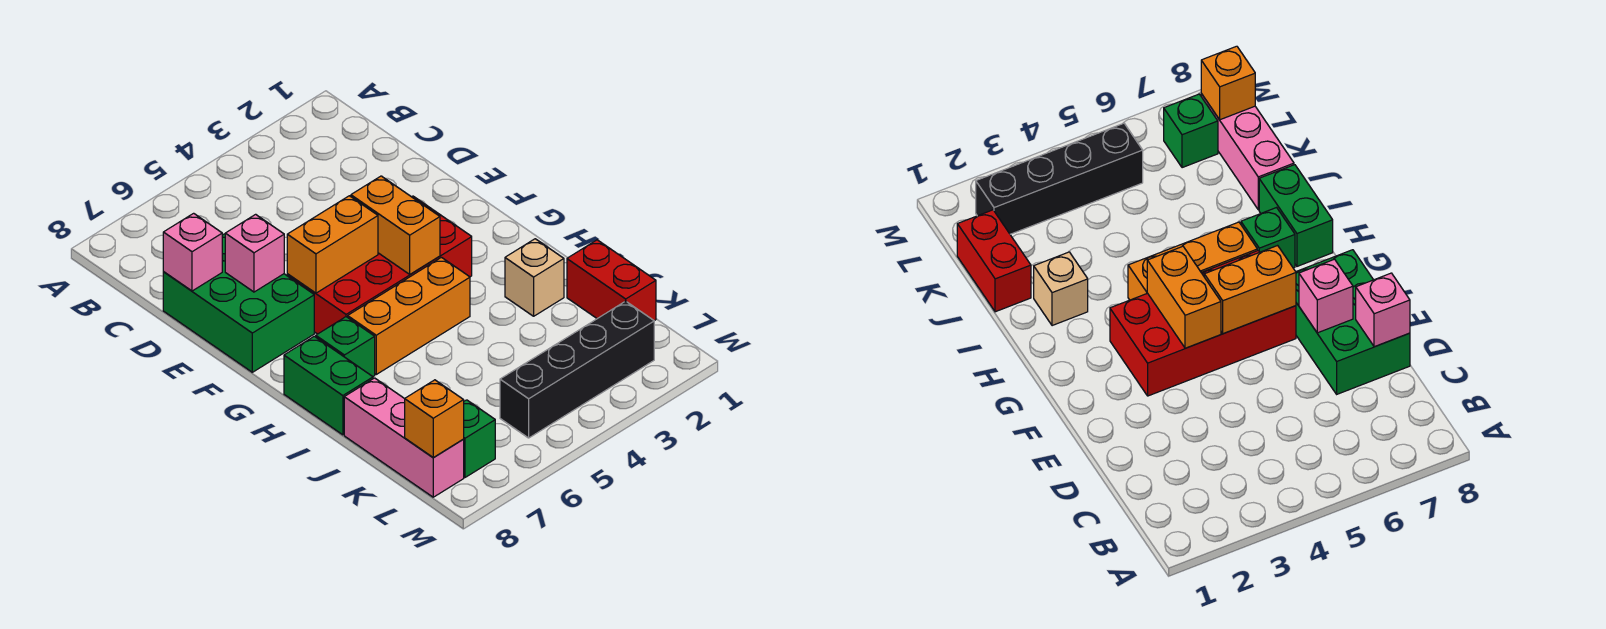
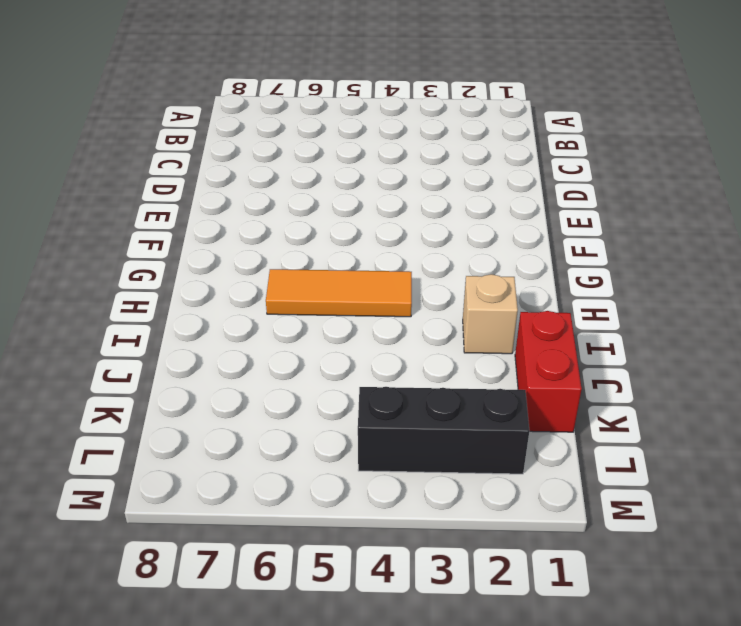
orange tile H4:H6 level 1 -> orange brick H4:H6 level 1
black brick L2:L4 level 1 -> black brick L2:L5 level 1
none -> green brick D7:F8 level 1
none -> red brick F3:G6 level 1
none -> green brick H7 level 1

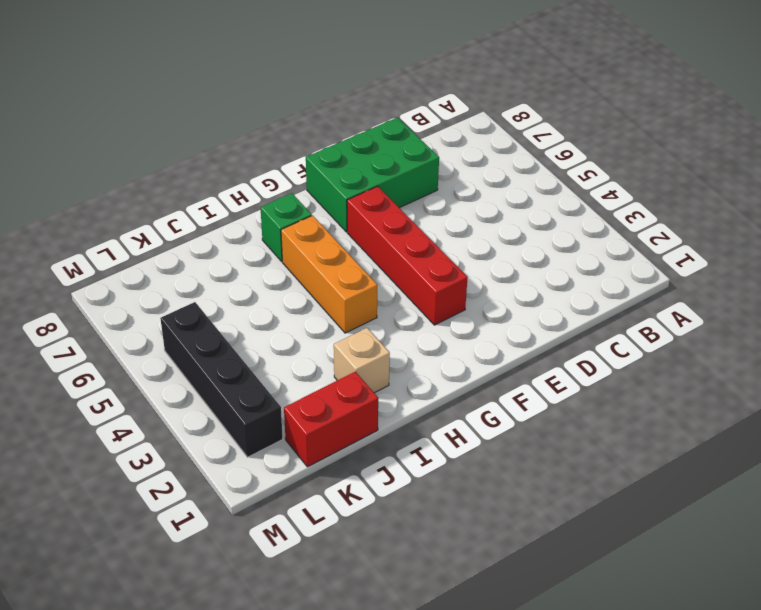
red brick F3:F6 level 1 -> red brick F3:G6 level 1
none -> green brick H8:I8 level 1
none -> pink brick J8:L8 level 1
none -> green brick L7 level 1

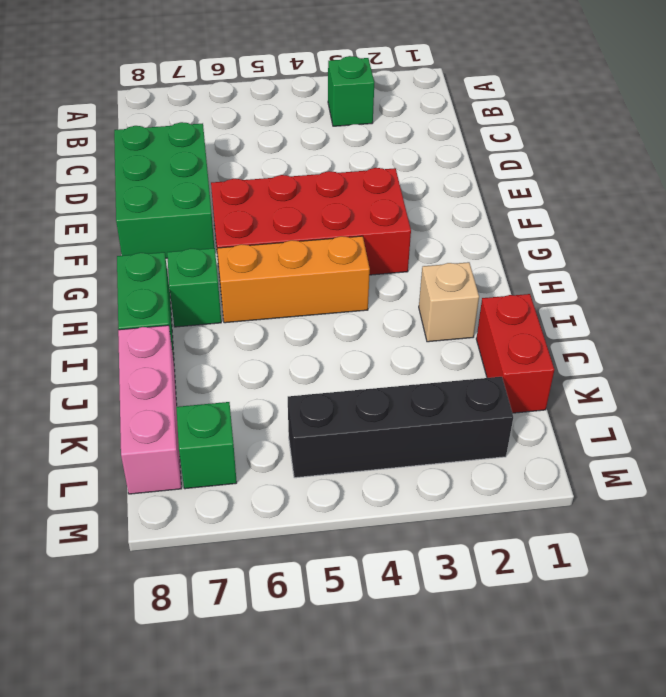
green brick B3 level 1 -> none
none -> pink brick D8 level 2
none -> pink brick E7 level 2
none -> orange brick F4:G4 level 2

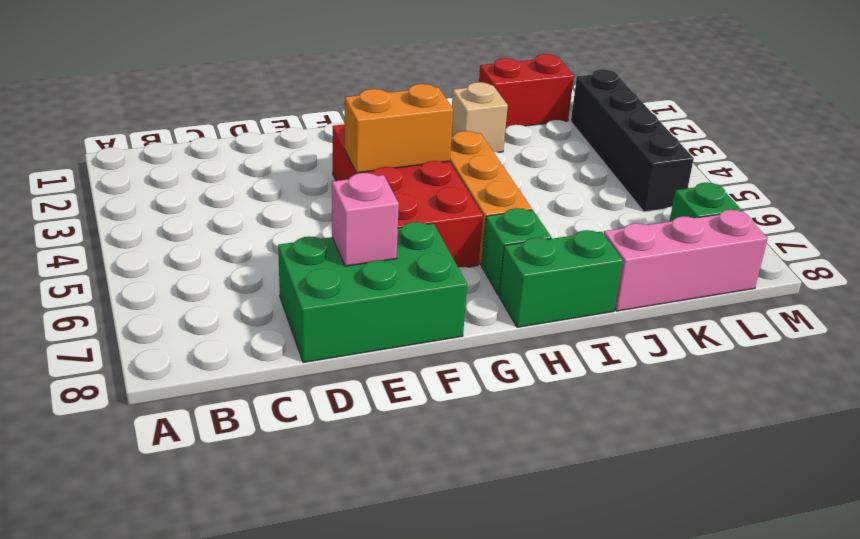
none -> pink brick D8 level 2
none -> orange brick F5:F6 level 2
none -> orange brick L8 level 2

